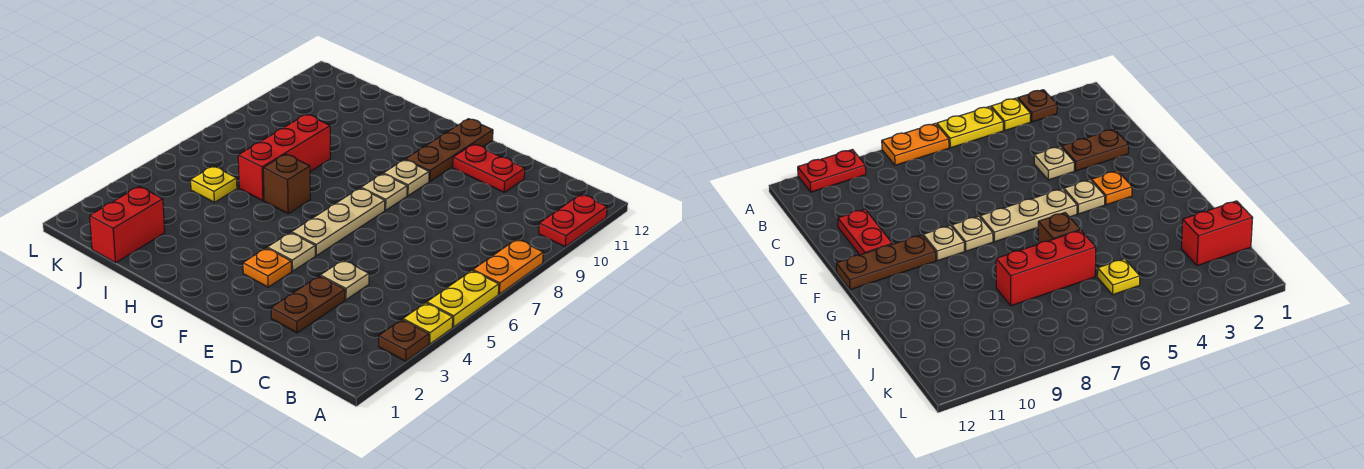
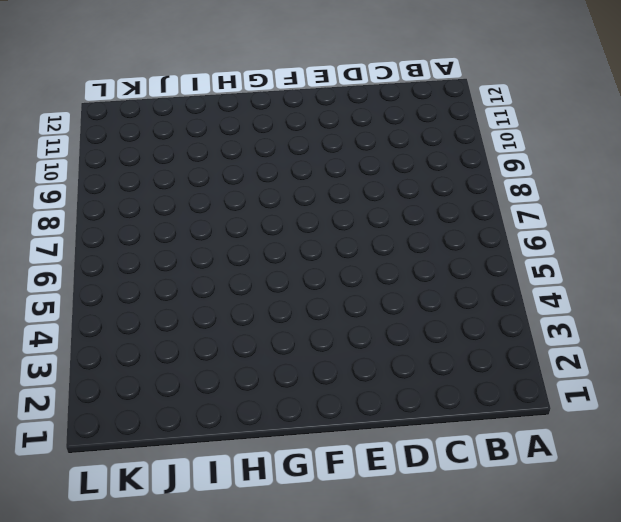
none -> brown plate A3 level 1
none -> yellow plate A4 level 1
none -> yellow plate A5:A6 level 1

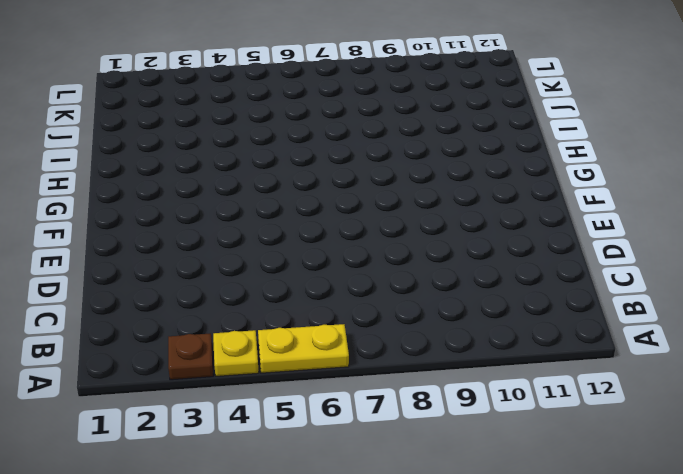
none -> orange plate A7:A8 level 1
none -> red plate A10:A11 level 1
none -> brown plate D2:D3 level 1

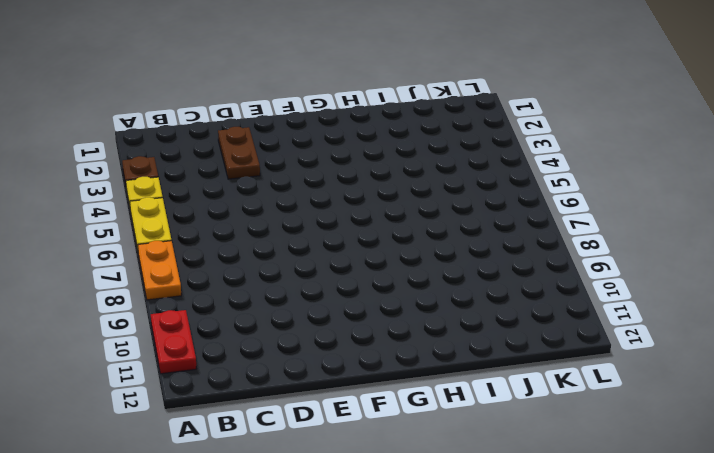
none -> tan plate D4 level 1
none -> red plate D11:E11 level 1
none -> orange plate F3 level 1

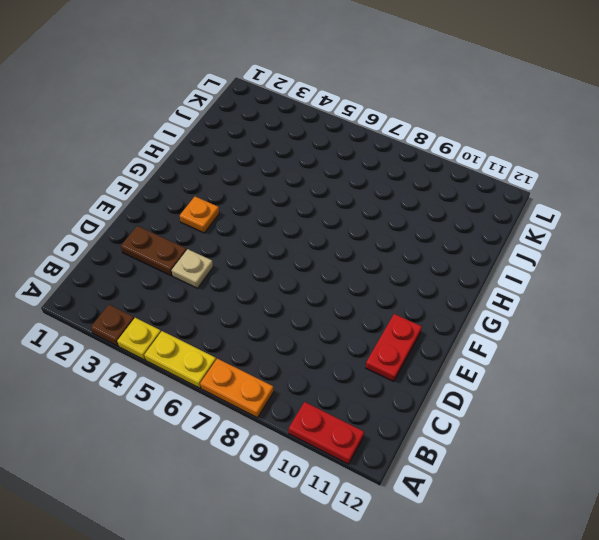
none -> tan plate F4 level 1
none -> tan plate F5:F7 level 1
none -> tan plate F8 level 1

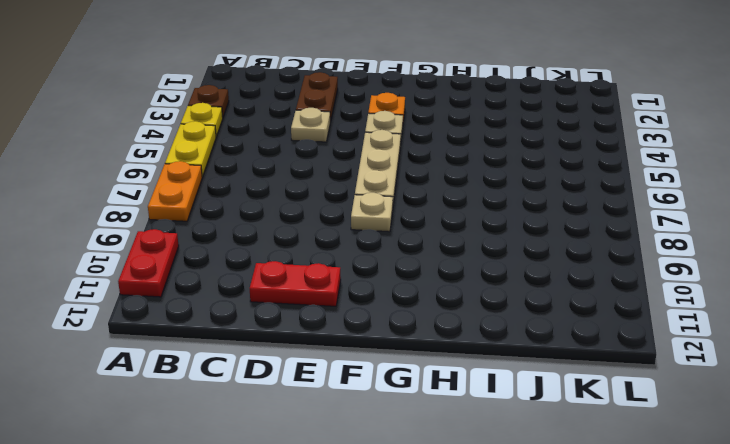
none -> tan plate F9 level 1
none -> brown plate F10:F12 level 1
none -> brown brick H6 level 1

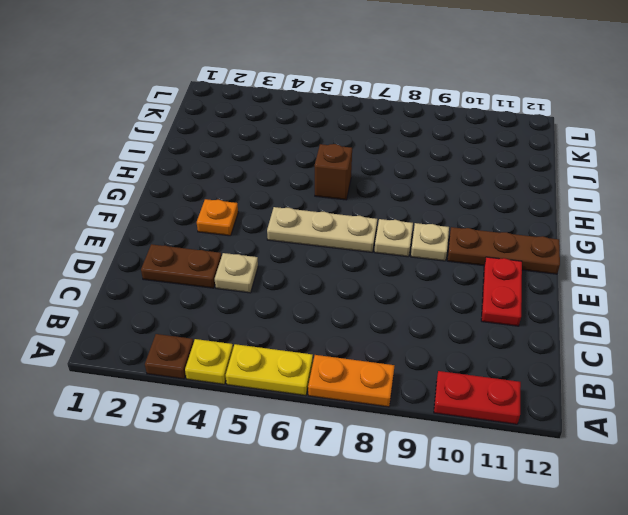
none -> tan plate F4 level 1
none -> red brick I6:I8 level 1
none -> red brick J1:J2 level 1

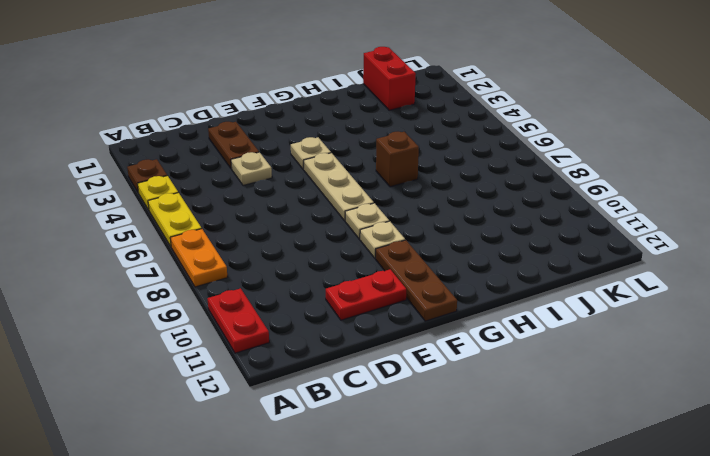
none -> orange plate F3 level 1
none -> red brick I6:I8 level 1
none -> yellow plate J5 level 1

